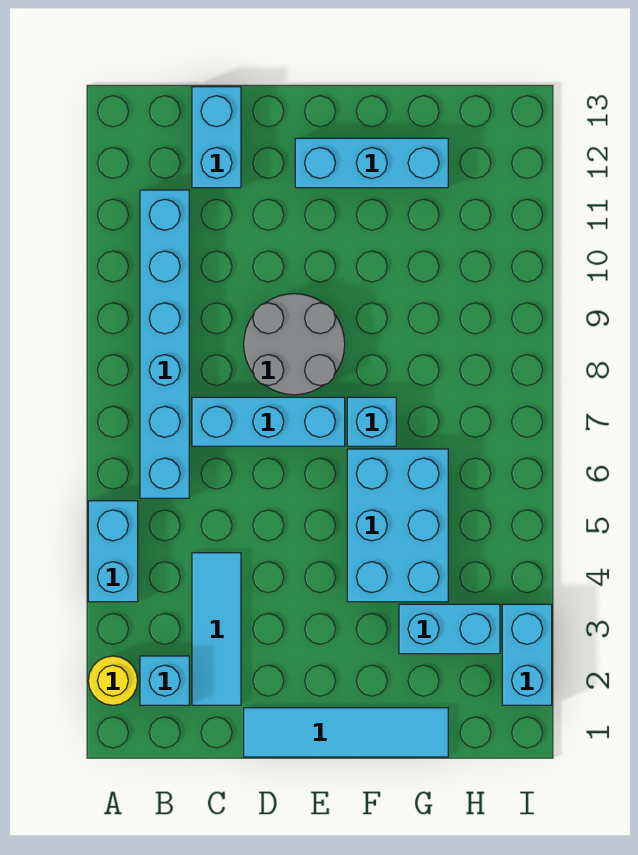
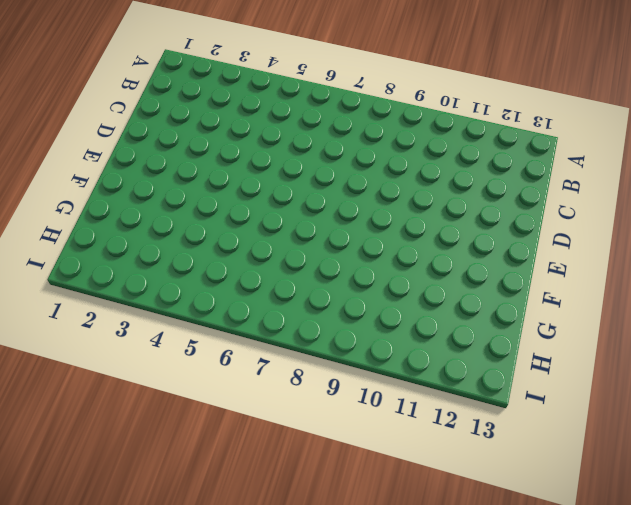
none -> yellow round brick A2 level 1
none -> cyan brick A4:A5 level 1
none -> cyan brick B2 level 1

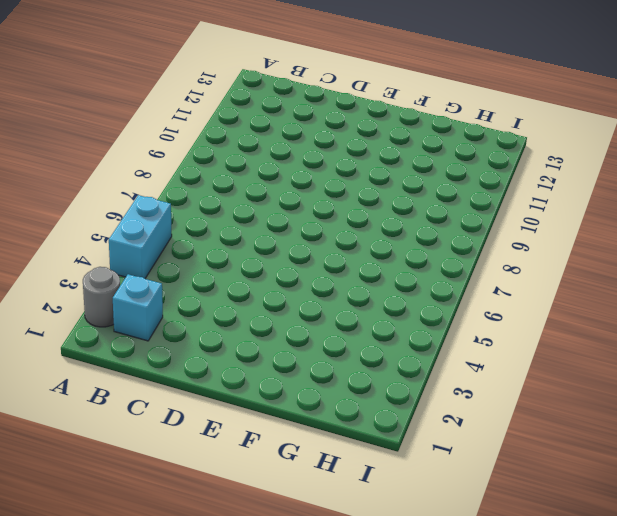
grey round brick A2 level 1 -> yellow round brick A2 level 1
none -> cyan brick B6:B11 level 1
none -> cyan tile C2:C4 level 1
none -> cyan brick C7:E7 level 1

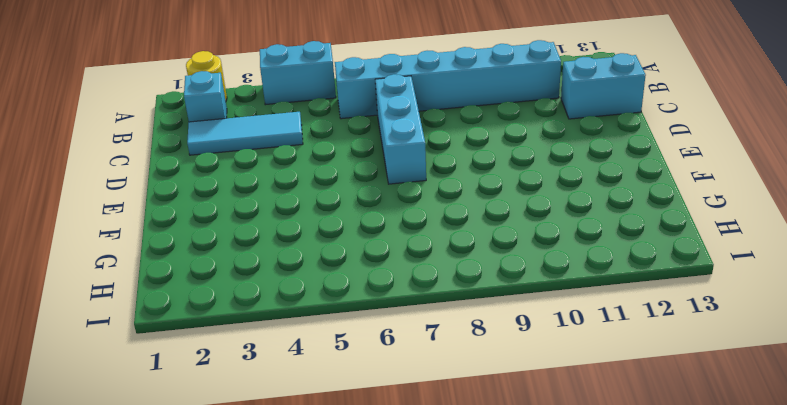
none -> cyan tile D1:G1 level 1
none -> grey round brick D8:E9 level 1
none -> cyan brick E12:G12 level 1

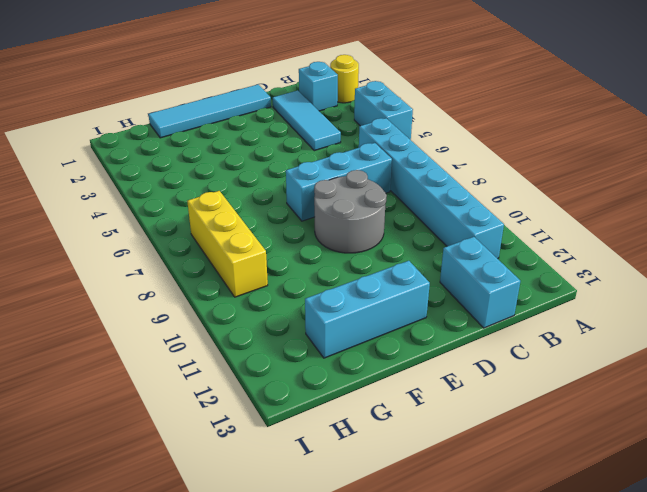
yellow brick H7:H9 level 1 -> none
none -> cyan brick F4:G6 level 1
none -> cyan brick F7 level 1
none -> cyan brick G3:H3 level 1

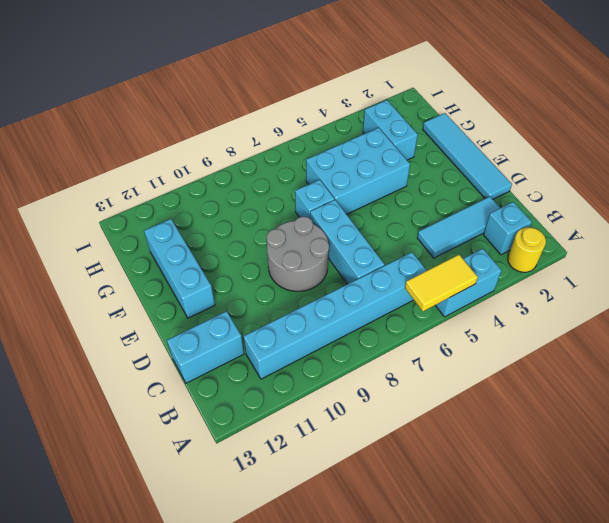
yellow tile A5:A6 level 2 -> none
none -> cyan brick I2:I3 level 1

